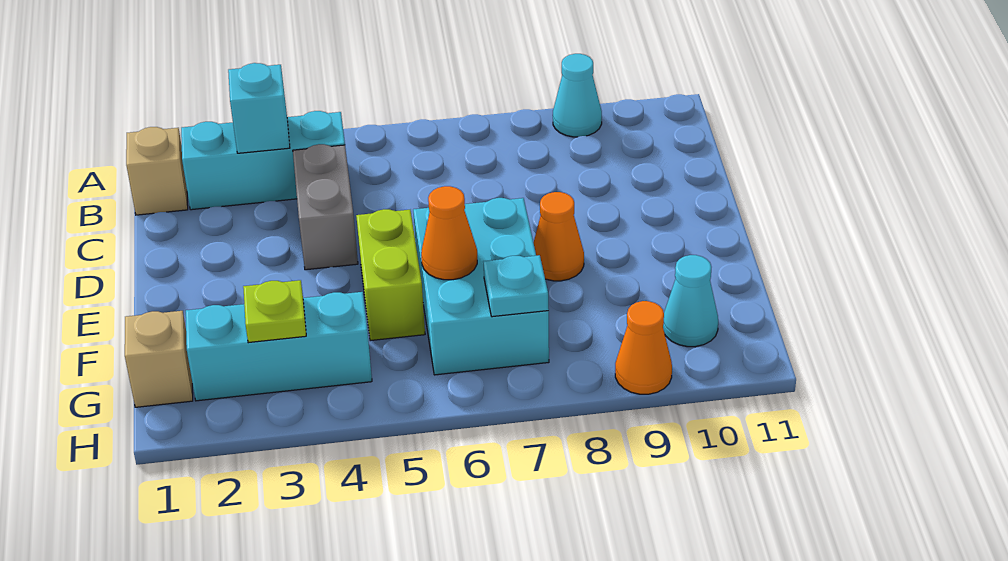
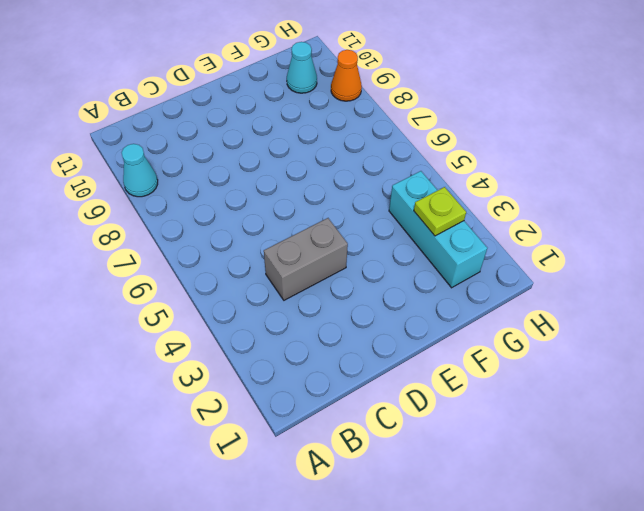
none -> tan brick B1 level 1
none -> cyan brick B2:B4 level 1
none -> lime brick E5:F5 level 1

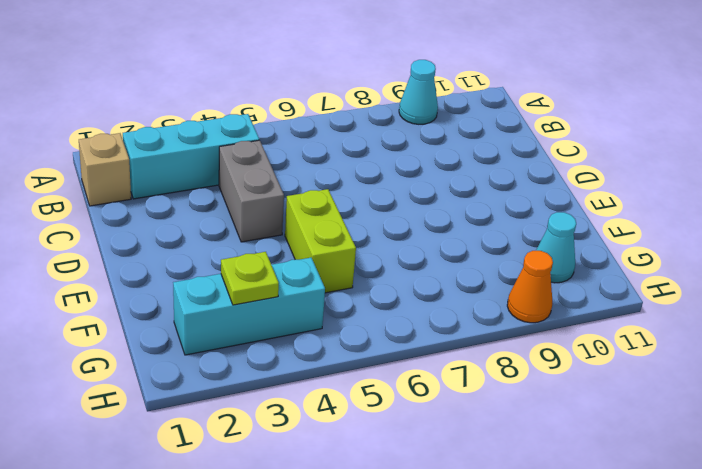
none -> cyan brick E6:G7 level 1
none -> orange cone E8 level 1
none -> tan brick G1 level 1

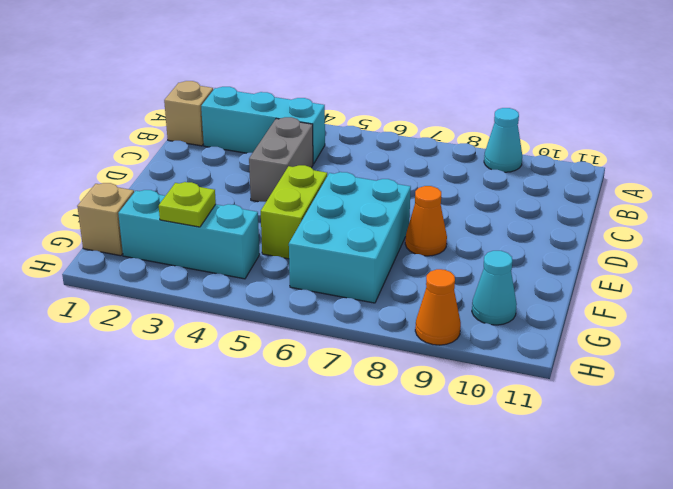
none -> cyan brick B3 level 2
none -> orange cone F6 level 2
none -> cyan plate G7 level 2

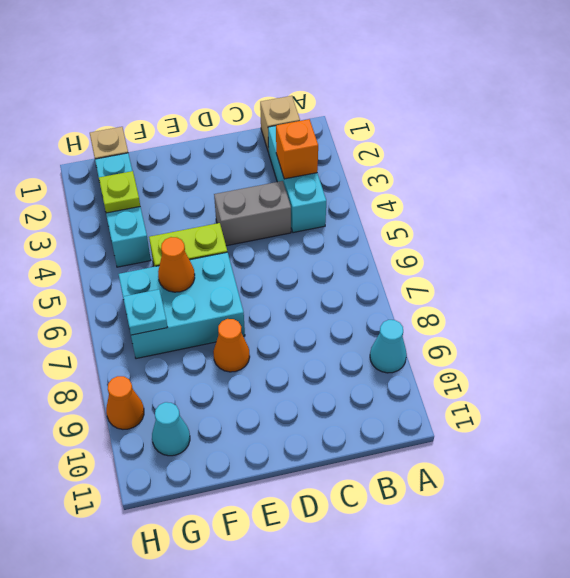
orange brick B3 level 2 -> cyan brick B3 level 2

